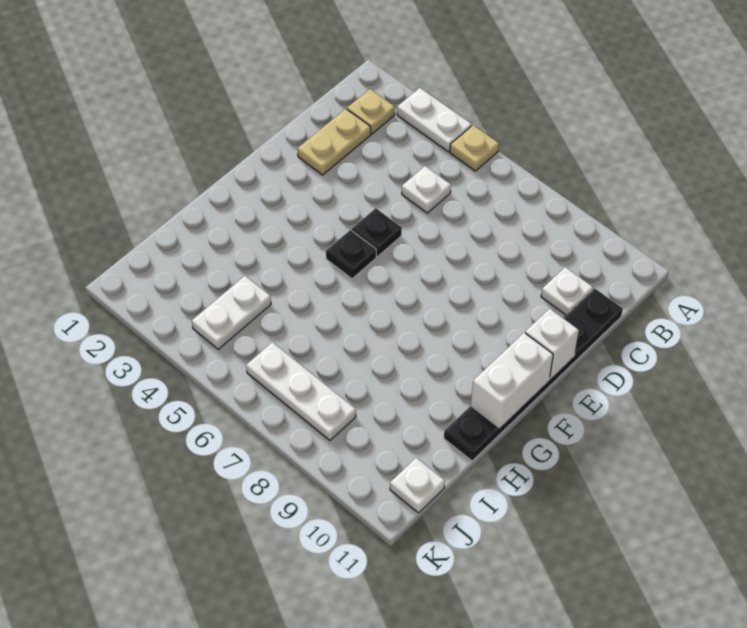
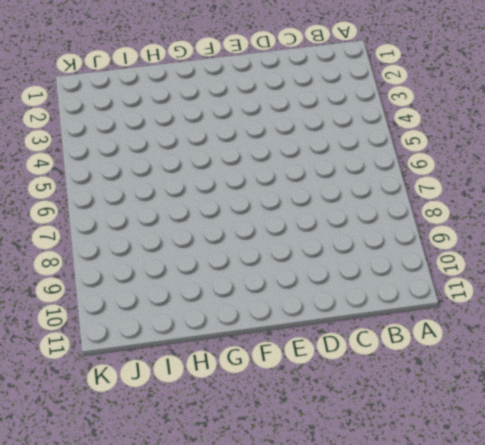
none -> white plate A3:A4 level 1
none -> tan plate A5 level 1
none -> tan plate B2 level 1

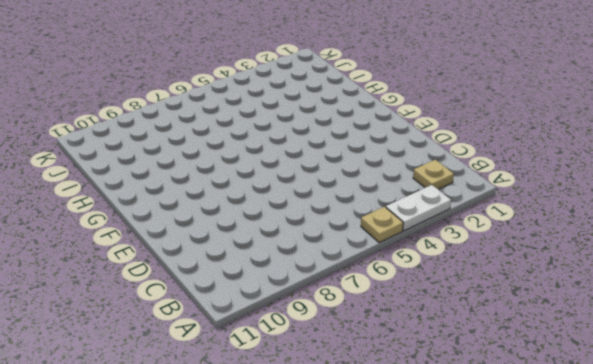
none -> tan plate C2:D2 level 1
none -> white plate C5 level 1
none -> white plate C10 level 1

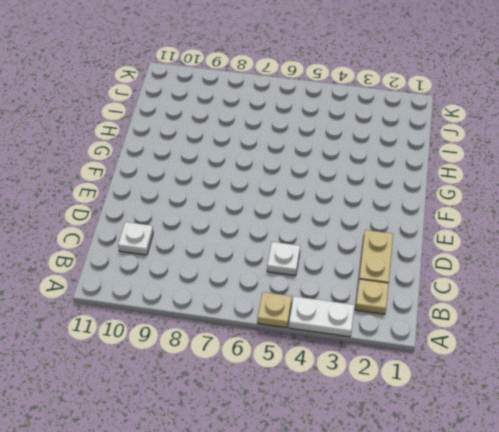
none -> black plate C11:H11 level 1
none -> black plate E5 level 1
none -> black plate F5 level 1

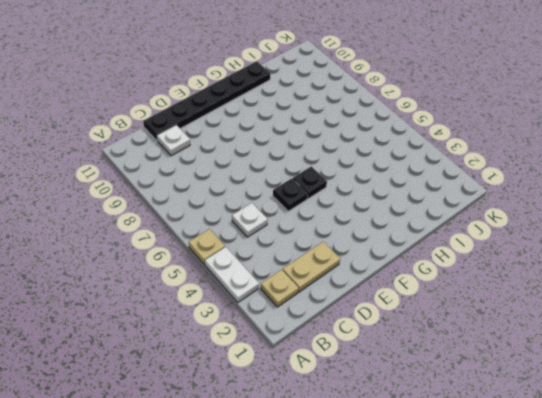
none -> white plate I4:J4 level 1
none -> white plate J6:J8 level 1
none -> white plate J11 level 1

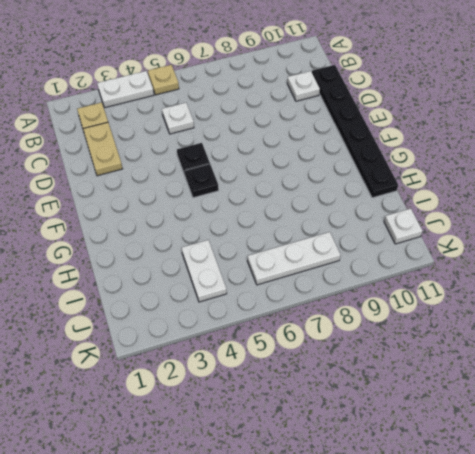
none -> white brick E11 level 2
none -> white brick F11:G11 level 2

